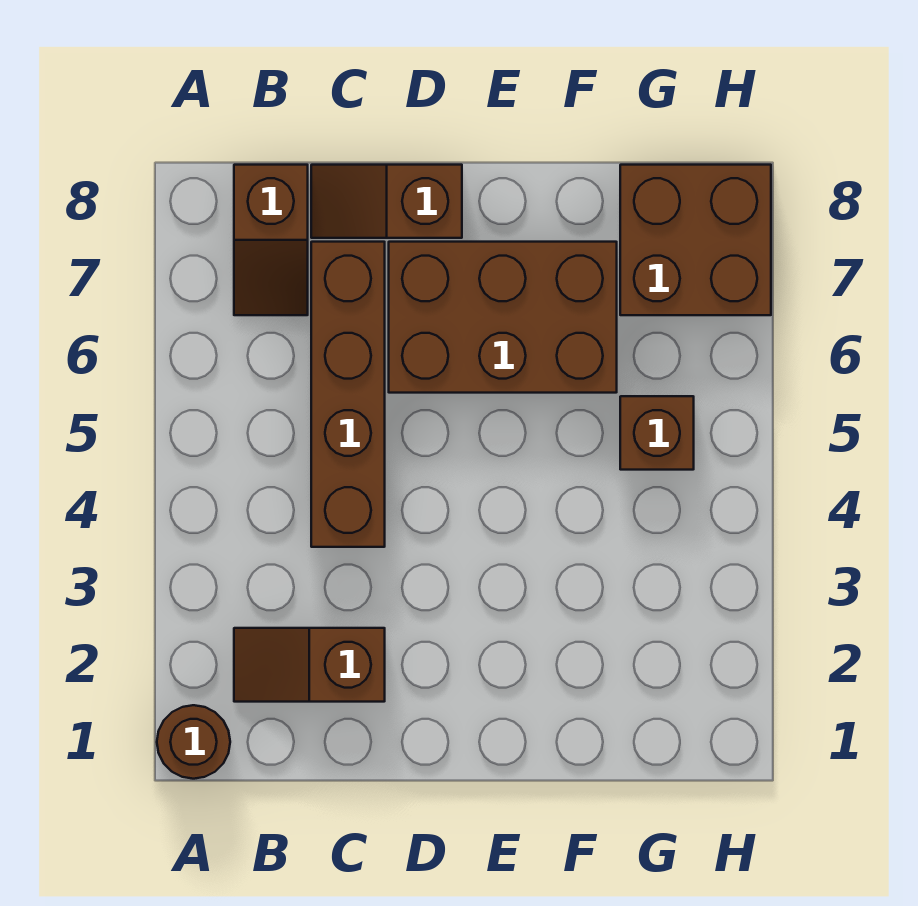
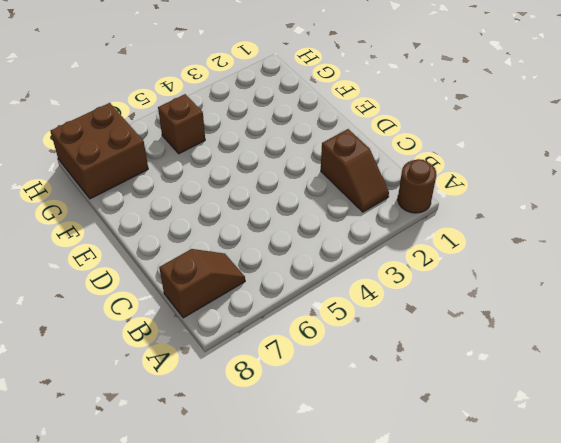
none -> brown brick C4:C7 level 1
none -> brown slope C8:D8 level 1 top D

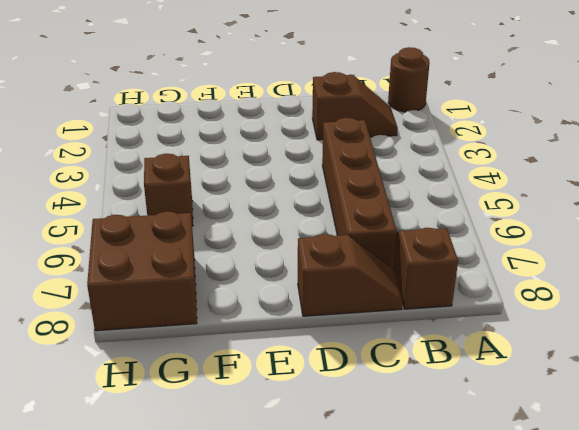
none -> brown brick D6:F7 level 1

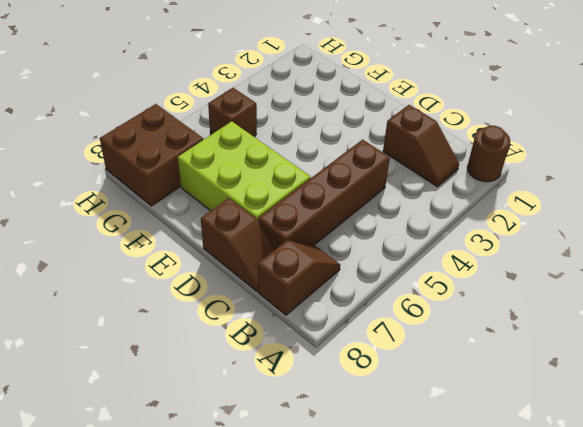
lime brick D6:F7 level 1 -> brown brick D6:F7 level 1

